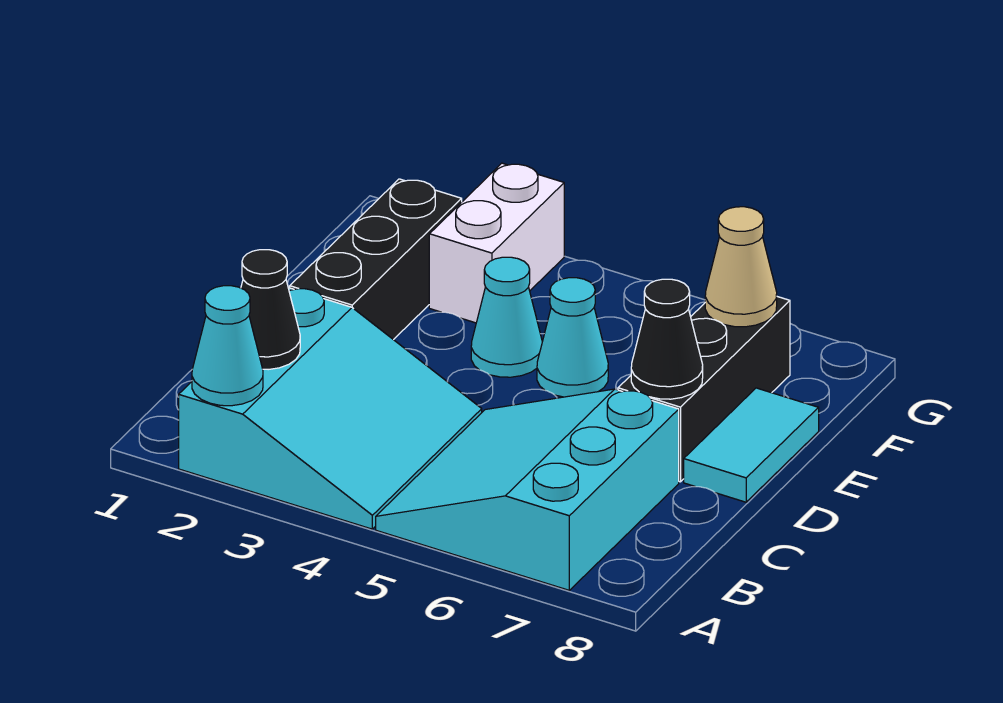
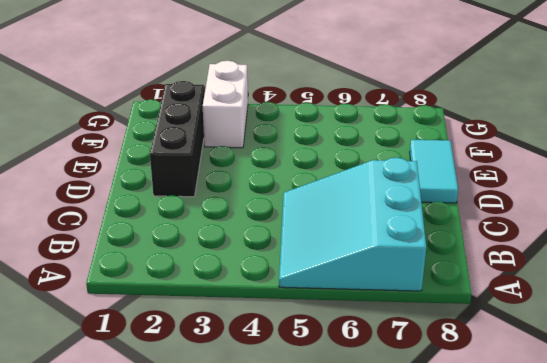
none -> cyan slope A2:C4 level 1 top 2
none -> black brick D7:F7 level 1
none -> cyan cone E4 level 1

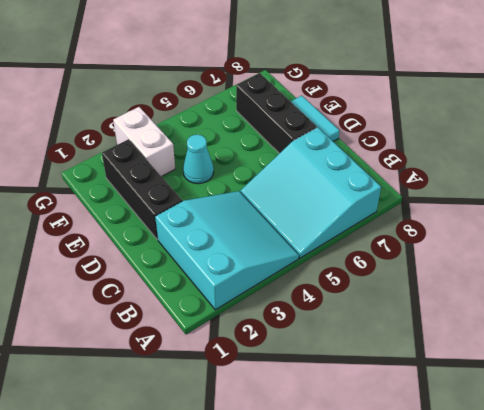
none -> cyan cone E5 level 1
none -> cyan cone A2 level 2
none -> black cone B2 level 2

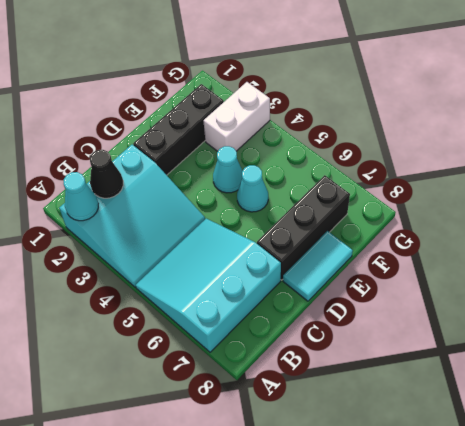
none -> black cone D7 level 2
none -> tan cone F7 level 2

